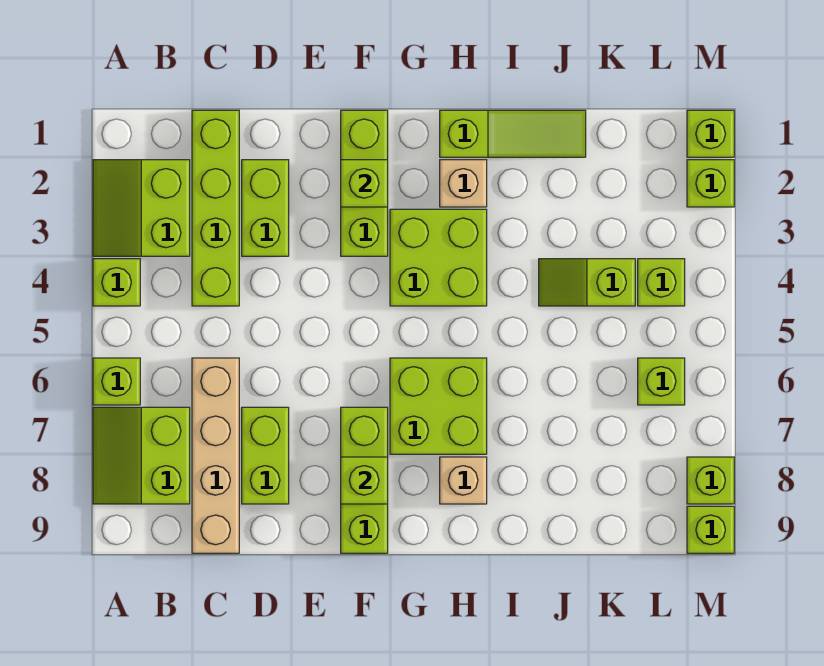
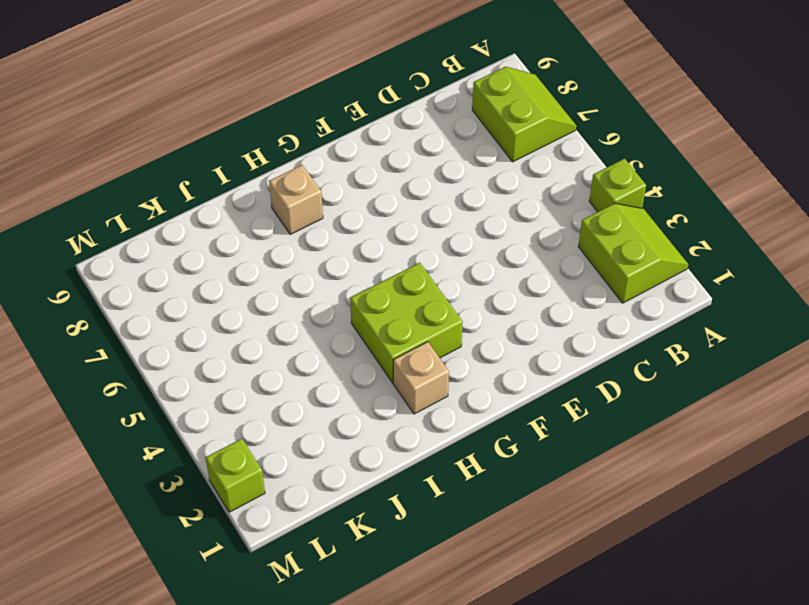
none -> lime brick A6 level 1
none -> lime brick C1:C4 level 1
none -> tan brick C6:C9 level 1

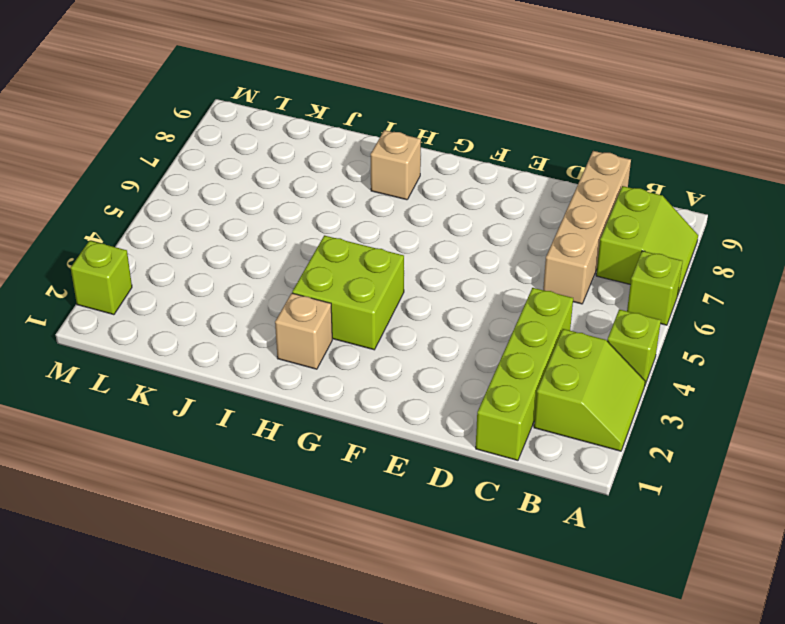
none -> lime brick D2:D3 level 1
none -> lime brick D7:D8 level 1
none -> lime brick F1:F3 level 1

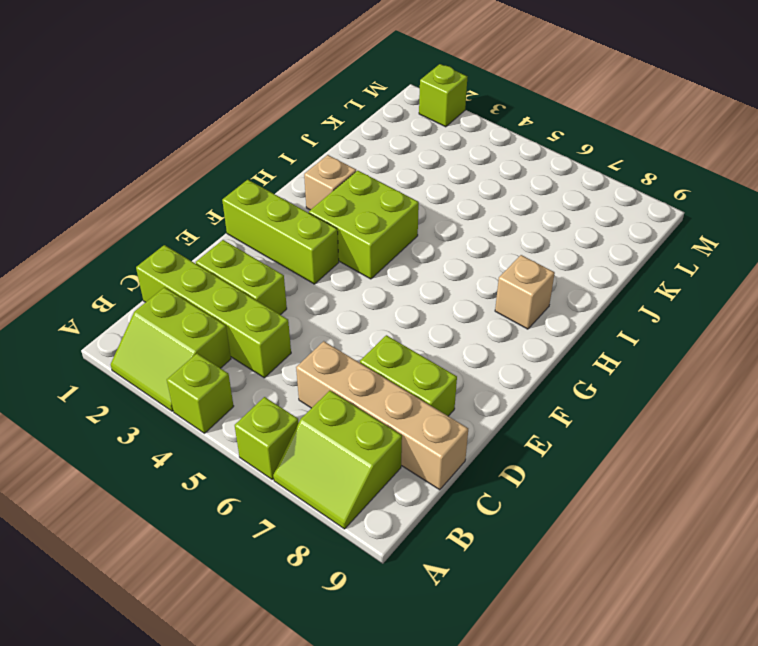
none -> lime brick F7:F9 level 1
none -> lime brick G6:H7 level 1
none -> lime slope H1:J1 level 1 top H

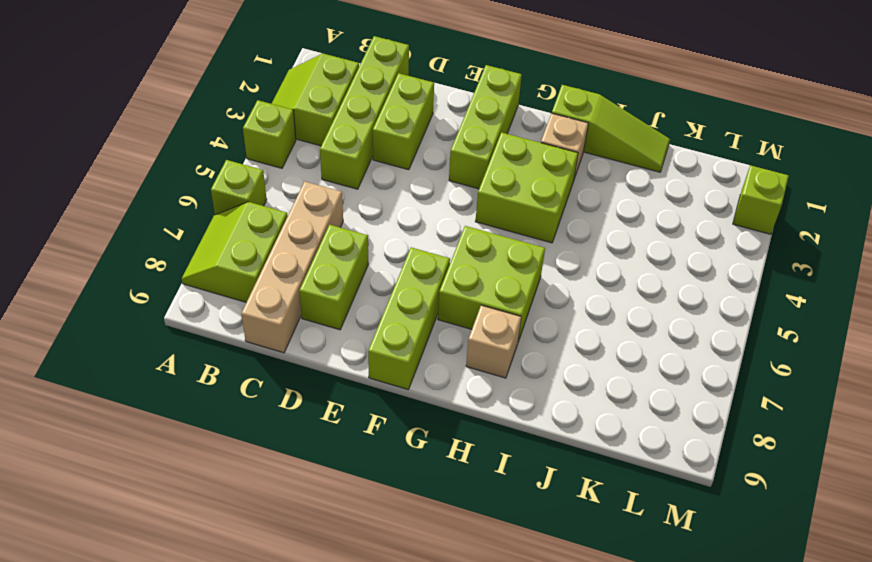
none -> lime slope J4:K4 level 1 top K
none -> lime brick L4 level 1
none -> lime brick L6 level 1

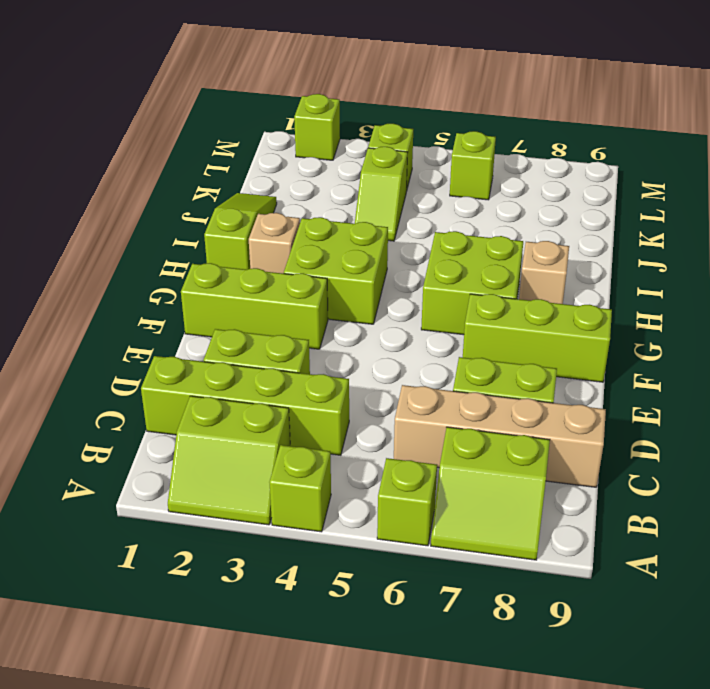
none -> lime brick M1 level 1
none -> lime brick M8 level 1
none -> lime brick M9 level 1

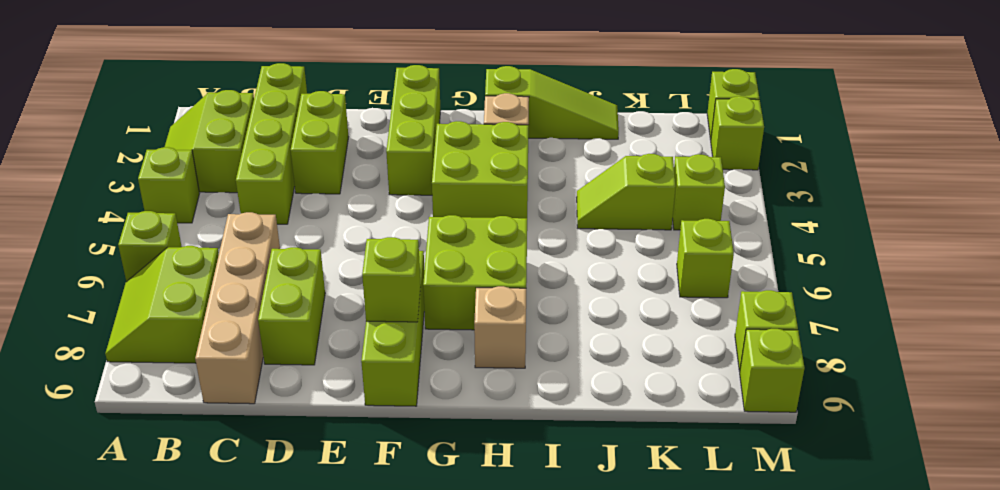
none -> lime brick F2 level 2

